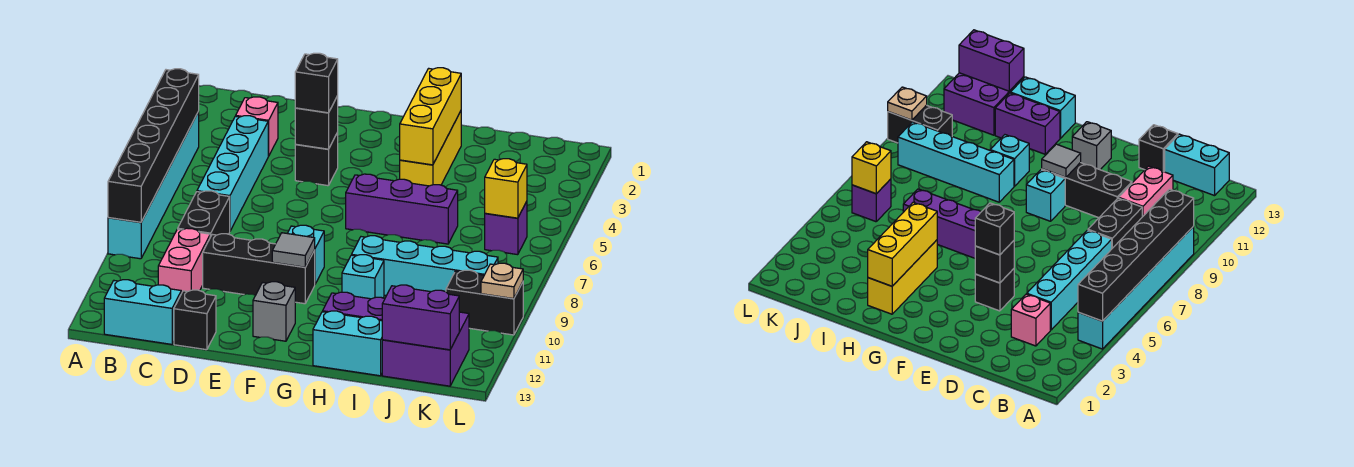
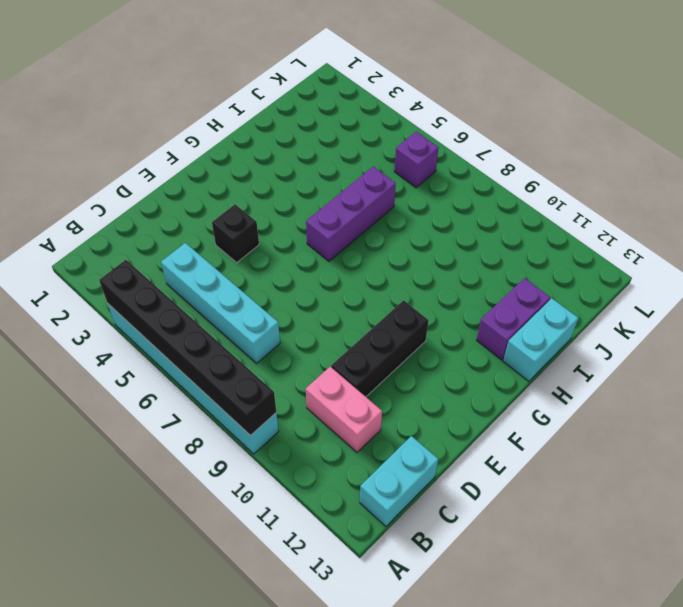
none -> pink brick C3 level 1
none -> black brick C8:C9 level 1
none -> black brick D13 level 1

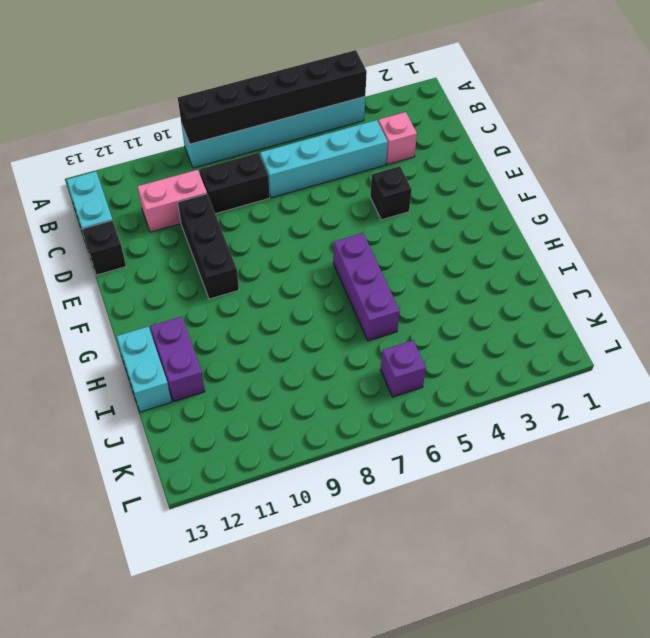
none -> cyan brick F9 level 1
none -> grey brick F12 level 1
none -> yellow brick H2:H4 level 1

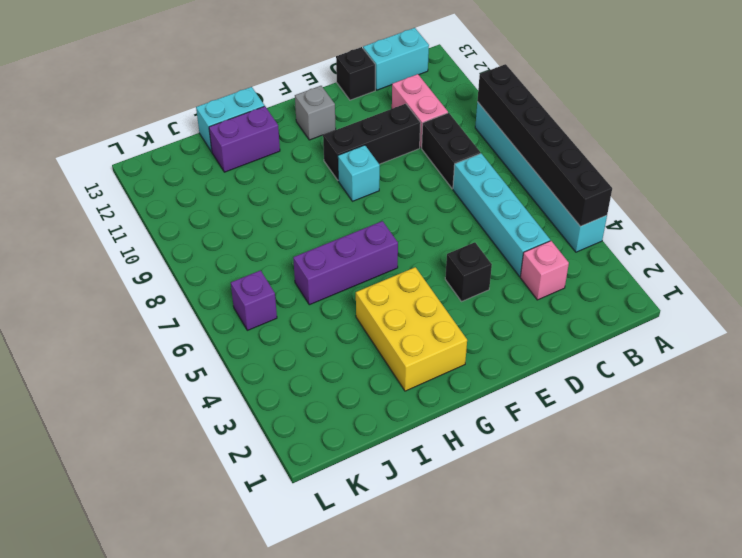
yellow brick G2:H4 level 1 -> yellow brick H2:H4 level 1
none -> cyan brick H9:K9 level 1
none -> cyan brick H10 level 1
none -> purple brick J12:K13 level 1

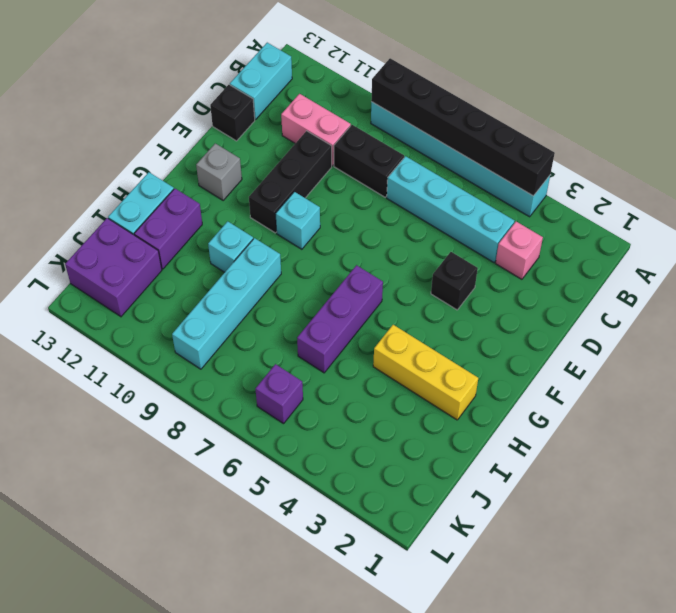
none -> black brick K10:L10 level 1
none -> black brick E4 level 2
none -> grey tile F10 level 2

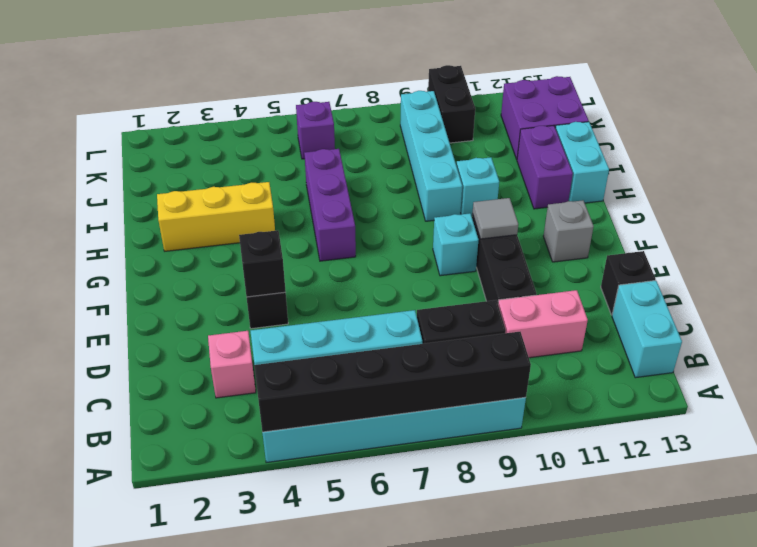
none -> yellow brick H2:H4 level 2
none -> purple brick J13:K13 level 2
none -> yellow brick K6 level 2

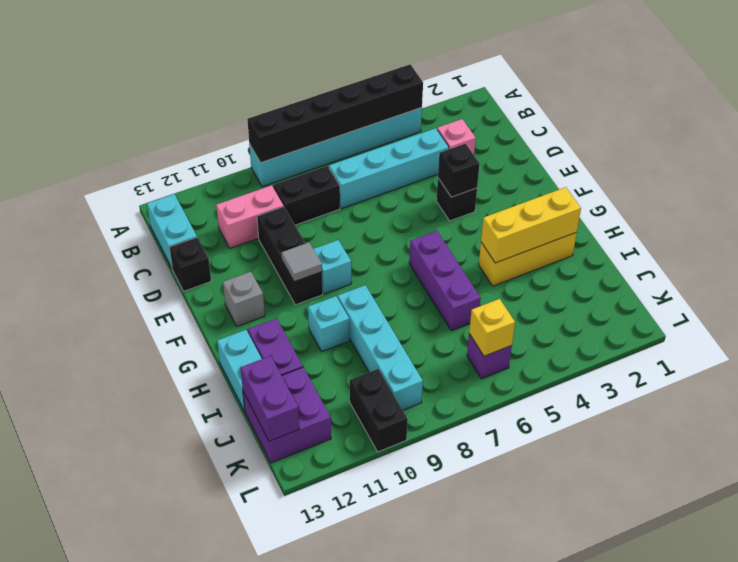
none -> tan plate L10 level 2
none -> black brick E4 level 3

